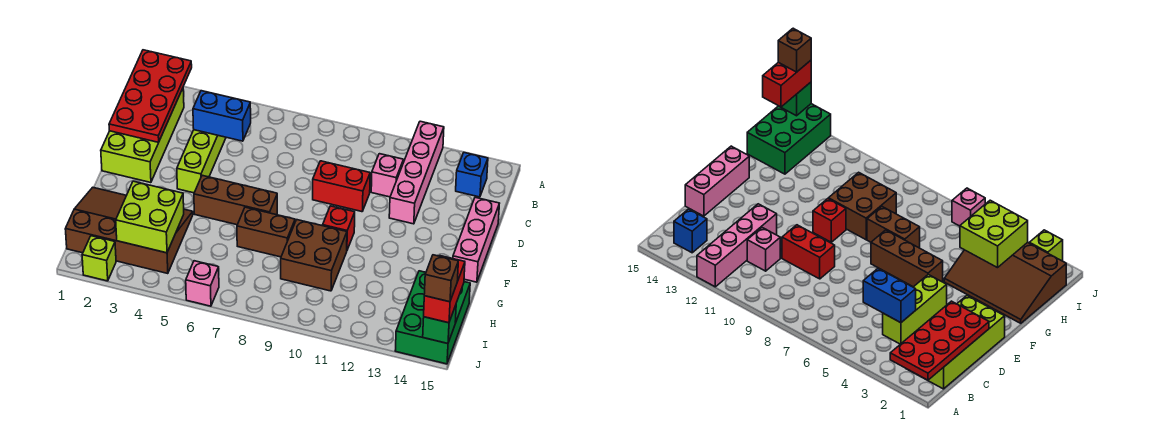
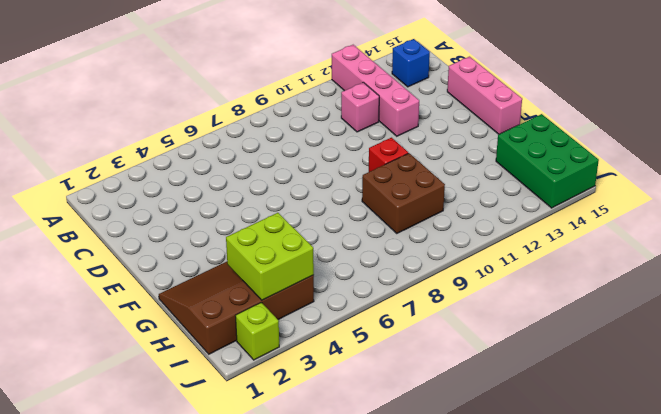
none -> lime brick B1:E2 level 1
none -> lime brick C4:E4 level 1
none -> red brick D9:D10 level 1

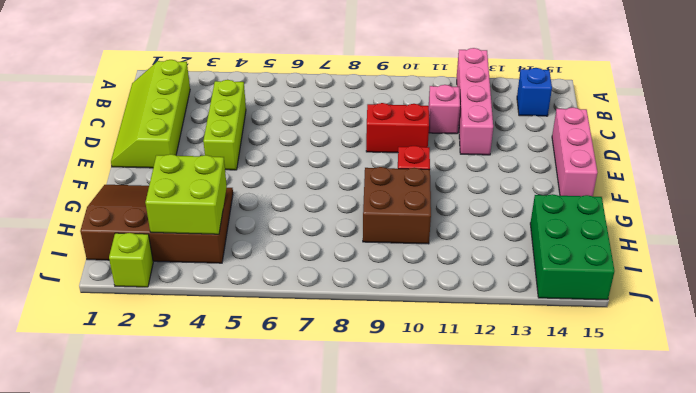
lime slope B1:E2 level 1 top 2 -> lime brick B1:E2 level 1
none -> brown brick F5:F7 level 1
none -> brown brick G7:G8 level 1
none -> pink brick J6 level 1

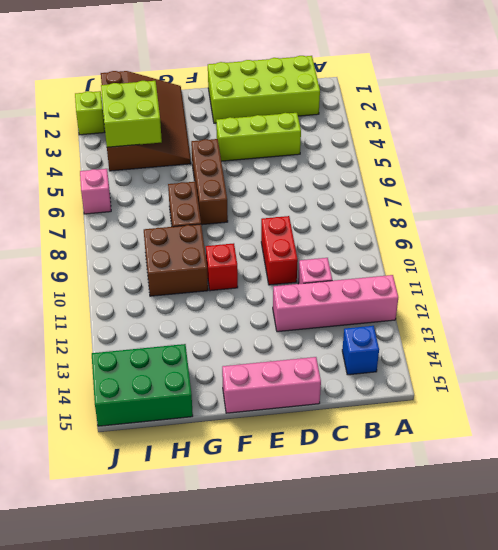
none -> red plate A1:D2 level 2
none -> blue brick C4:C5 level 2
none -> green brick J15 level 2

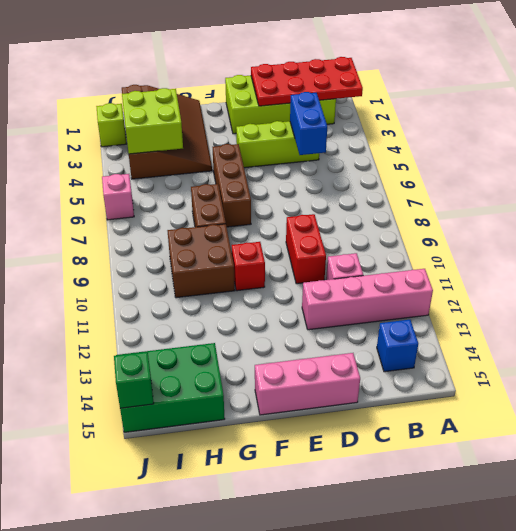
none -> red brick I15:J15 level 3
none -> brown brick J15 level 4

